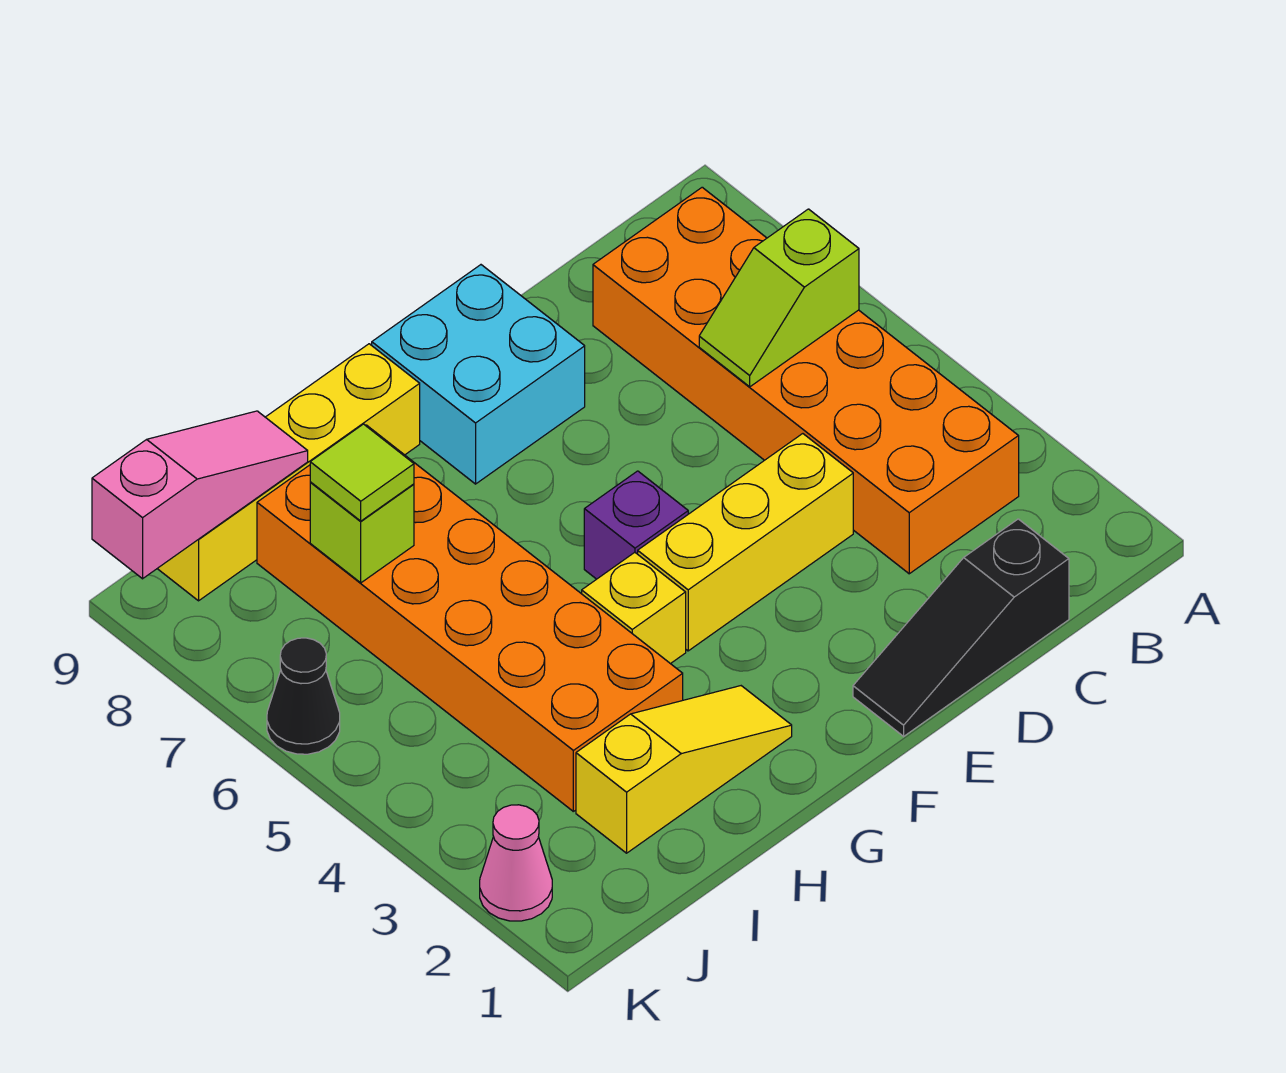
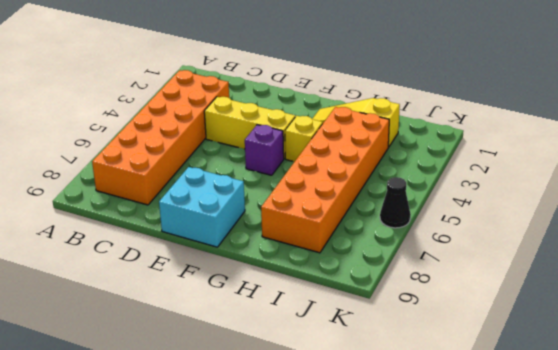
none -> black slope C1:E1 level 1 top C
none -> yellow brick G9:J9 level 1
none -> pink cone K2 level 1

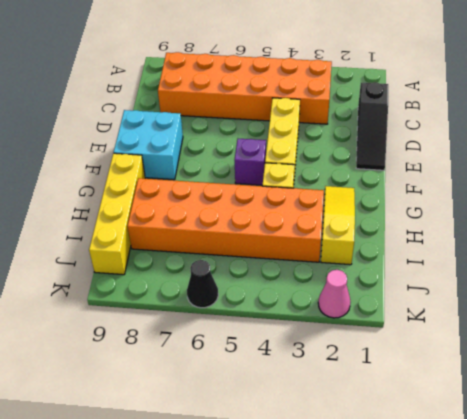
none -> lime slope B6:C6 level 2 top B
none -> lime brick I7 level 2
none -> pink slope I9:K9 level 2 top K

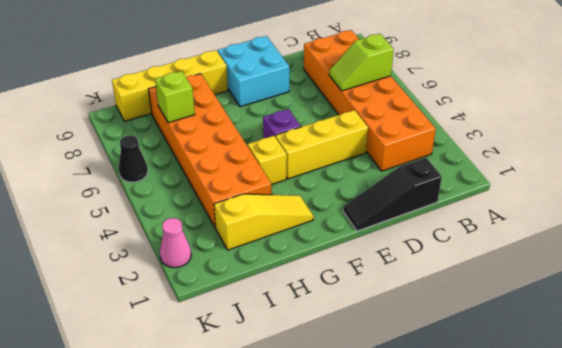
none -> pink slope I9:K9 level 2 top K
none -> lime tile I7 level 3

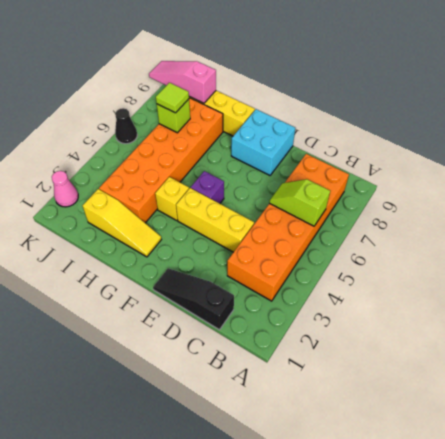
pink slope I9:K9 level 2 top I -> pink slope I9:K9 level 2 top K

